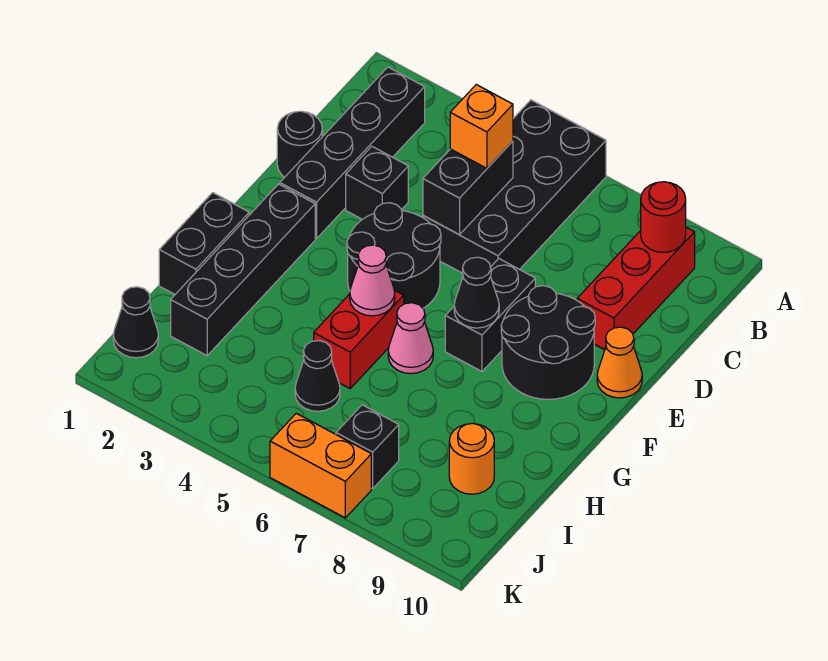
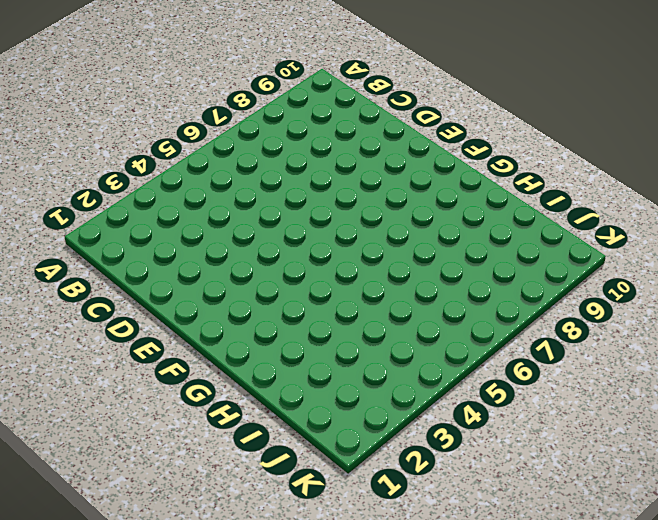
none -> black brick A5:D6 level 1
none -> black brick B2:E2 level 1
none -> red brick B9:D9 level 1

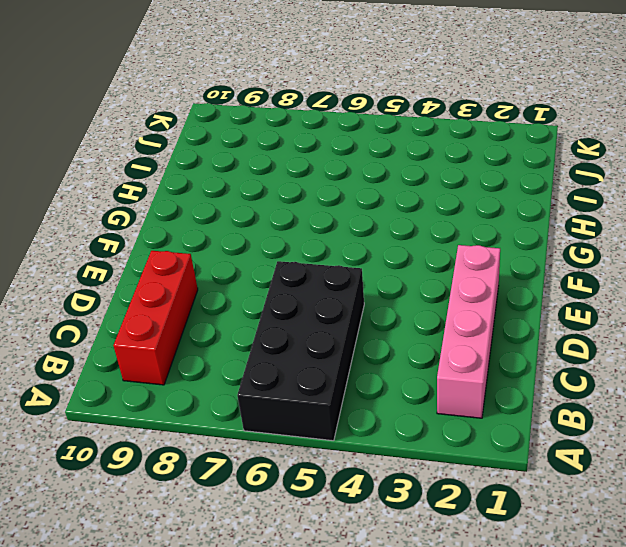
pink brick B2:E2 level 1 -> black brick B2:E2 level 1
none -> black round brick D1 level 1
none -> black brick D3 level 1
none -> black round brick E4:F5 level 1

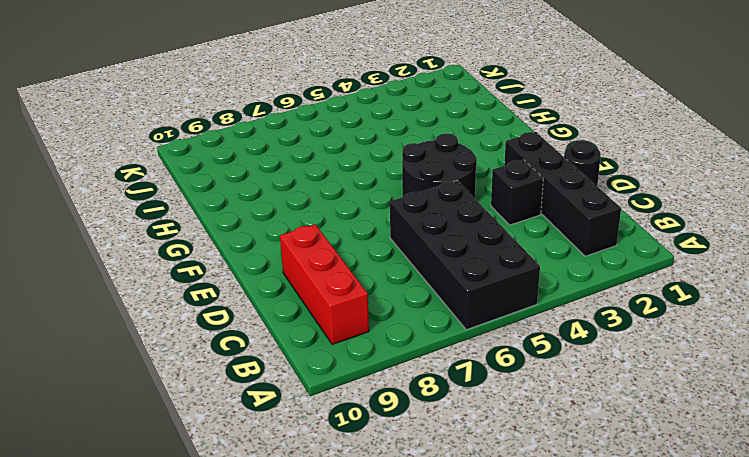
none -> black brick E7:F7 level 1
none -> black round brick E8:F9 level 1
none -> orange cone E10 level 1

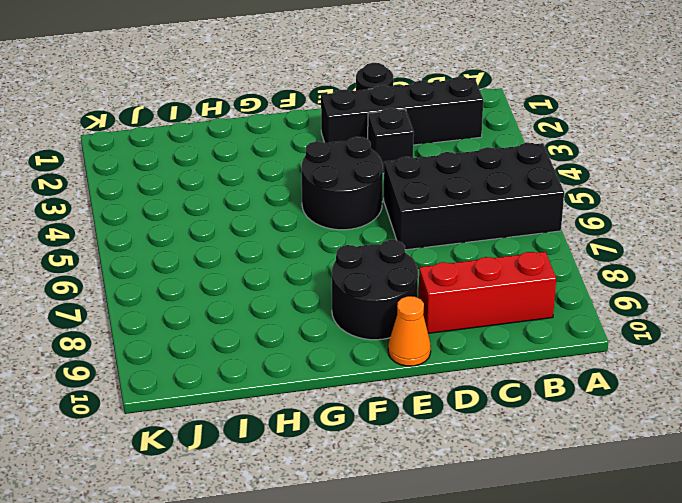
none -> black brick E7:F7 level 1
none -> black brick F2:I2 level 1
none -> black brick G1:H1 level 1

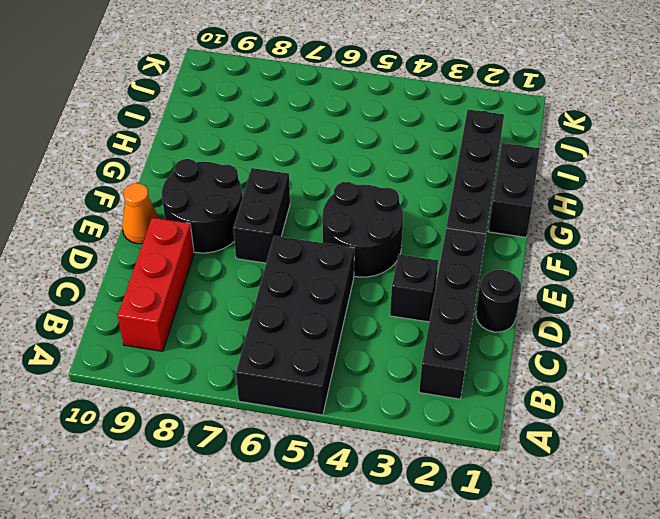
none -> red brick G5:H5 level 1
none -> pink cone G6 level 1
none -> black cone I5 level 1

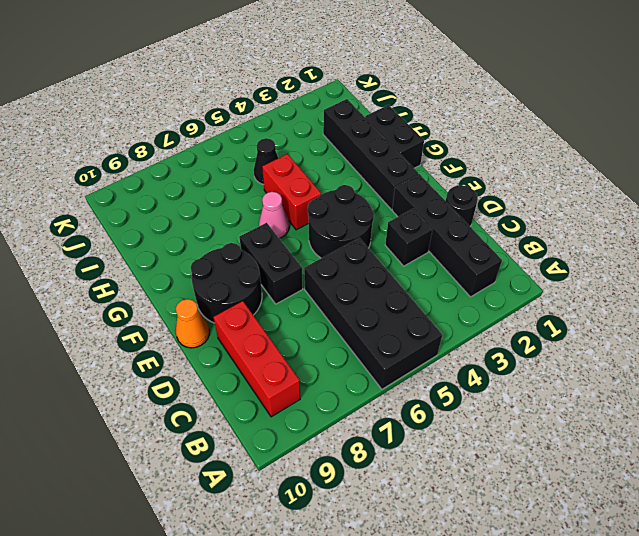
none -> orange round brick I9 level 1
none -> black cone J1 level 1
none -> black brick J7 level 1

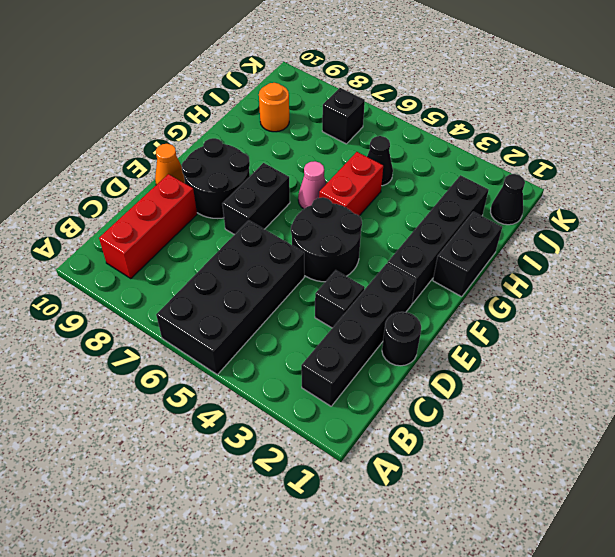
none -> orange brick K6:K7 level 1
none -> red round brick B9 level 2
none -> black brick C5:D5 level 2

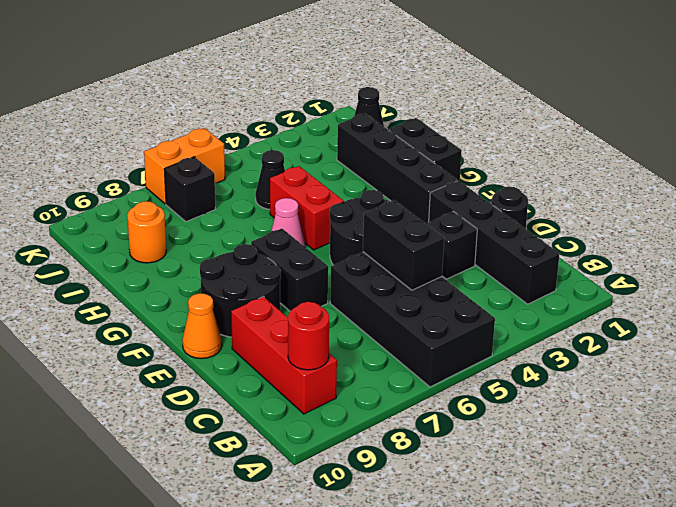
none -> black cone F7 level 2
none -> pink cone G5 level 2
none -> orange brick C5 level 3

